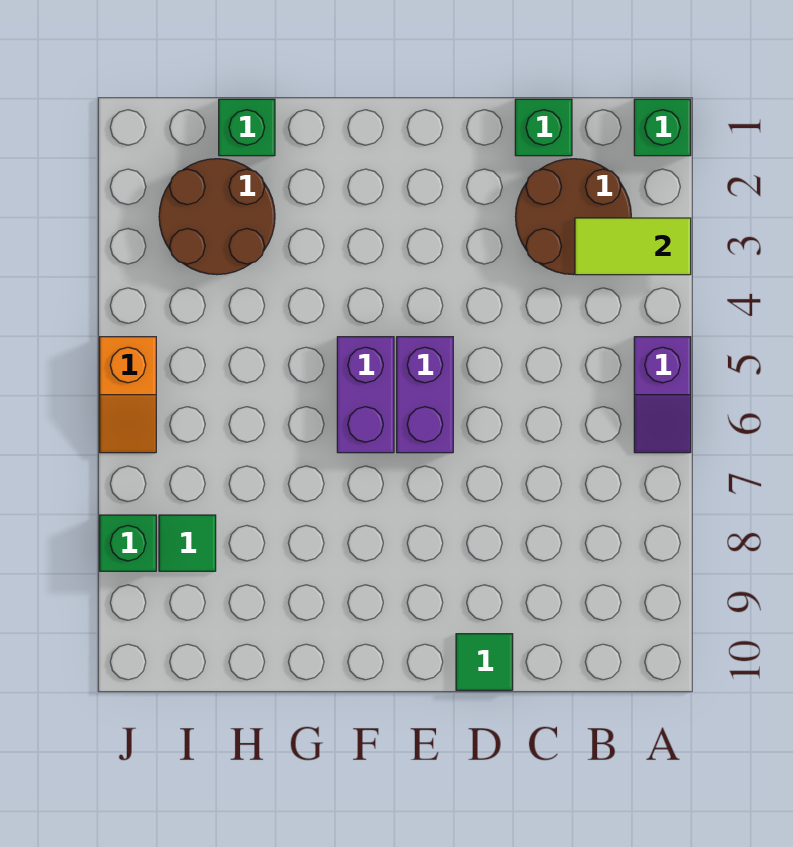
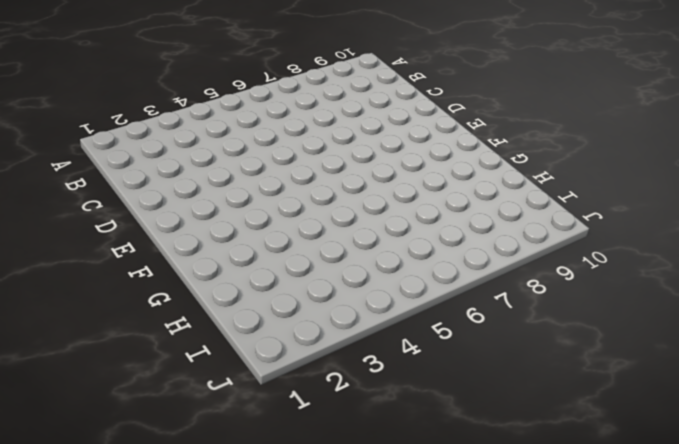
none -> green brick A1 level 1
none -> purple slope A5:A6 level 1 top 5
none -> brown round brick B2:C3 level 1

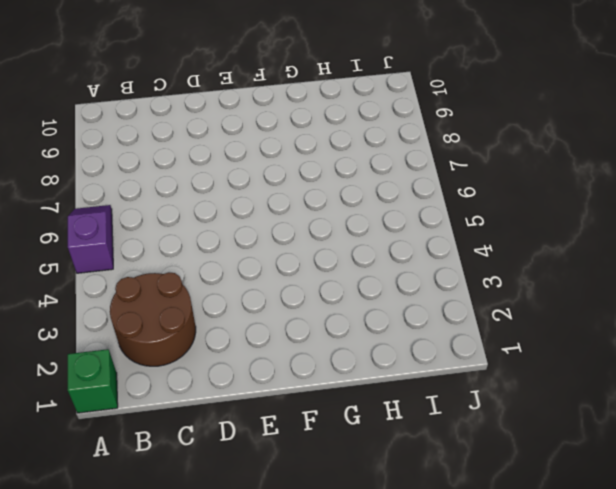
none -> green brick C1 level 1
none -> green tile D10 level 1
none -> purple brick E5:E6 level 1

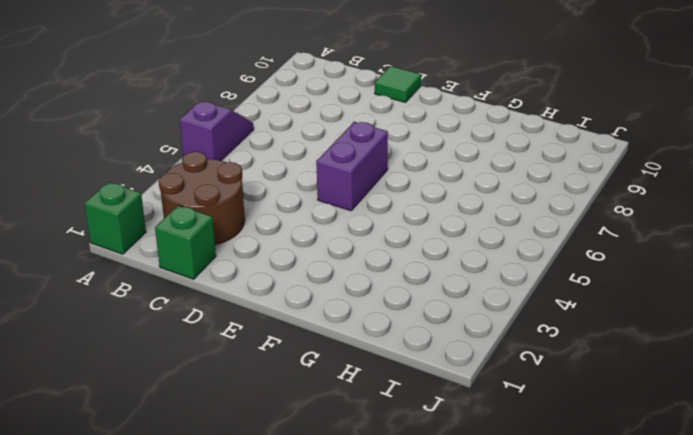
none -> purple brick F5:F6 level 1
none -> green brick H1 level 1
none -> brown round brick H2:I3 level 1

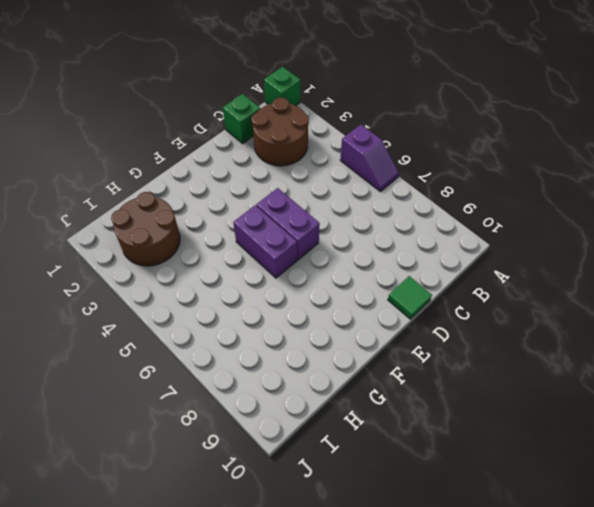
none -> green brick H1 level 1
none -> green tile I8 level 1
none -> orange slope J5:J6 level 1 top 5

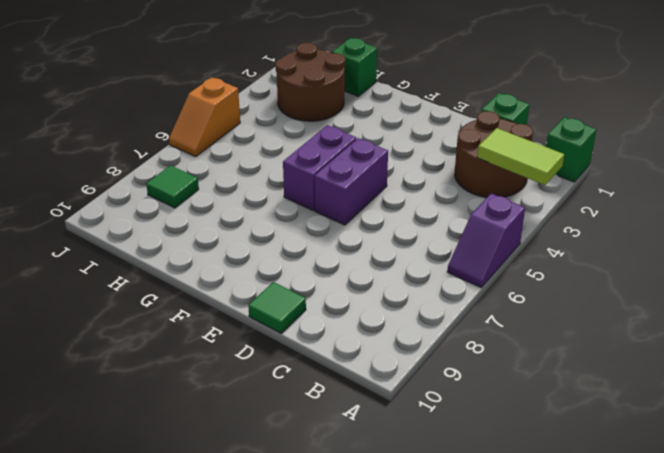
none -> green brick J8 level 1

